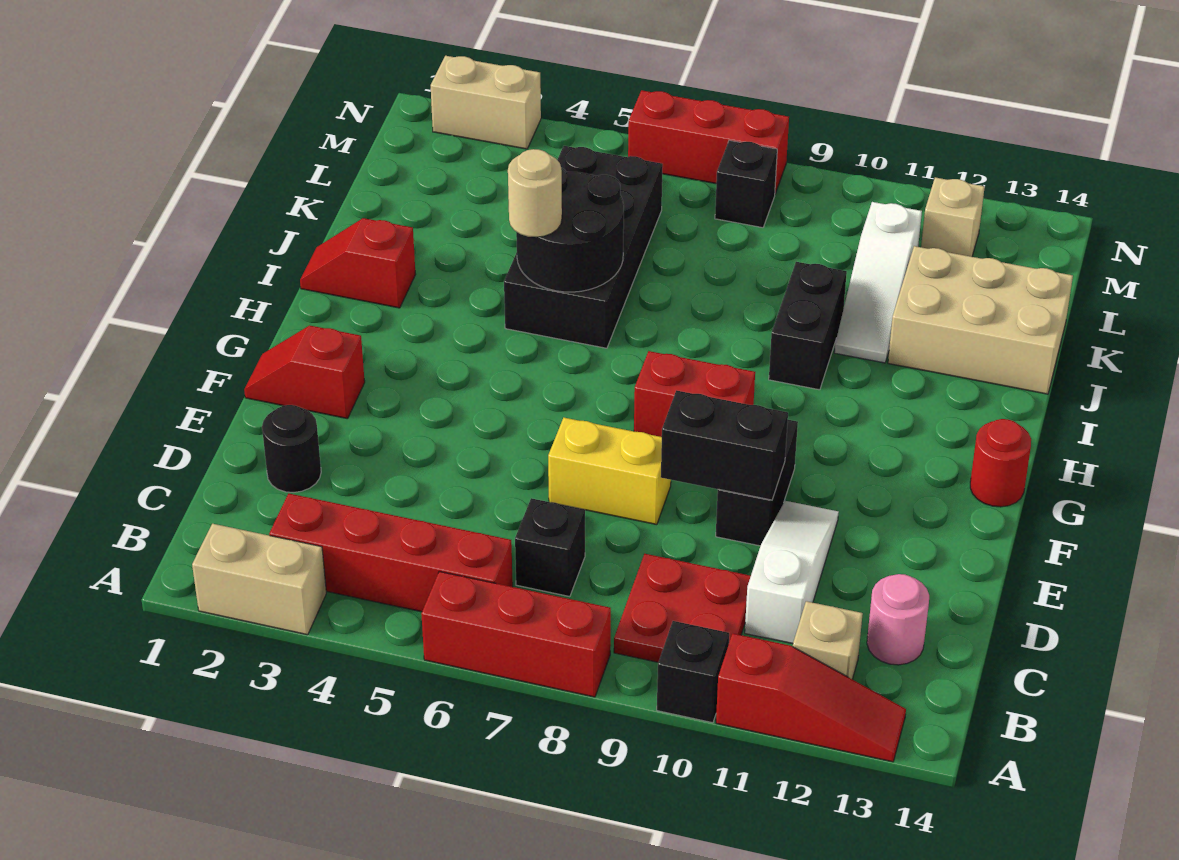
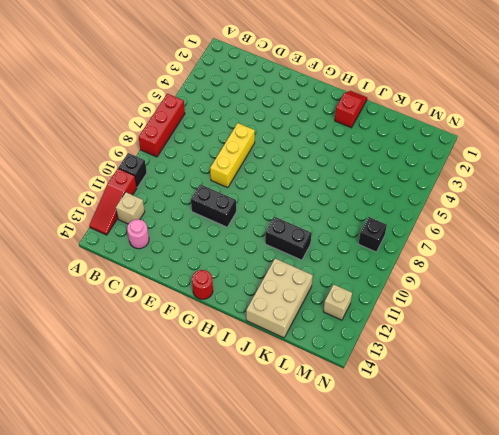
yellow brick E6:E8 level 1 -> yellow brick E7:E8 level 1
none -> tan brick A2:A3 level 1
none -> red brick B3:B6 level 1
none -> red plate B9:C10 level 1

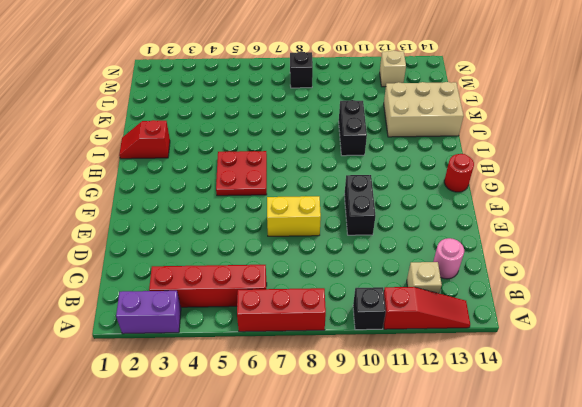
purple brick A2:A3 level 1 -> tan brick A2:A3 level 1
red plate G5:H6 level 1 -> red plate B9:C10 level 1
none -> black brick C7 level 1
none -> white slope C11:E11 level 1 top C
none -> black round brick D2 level 1

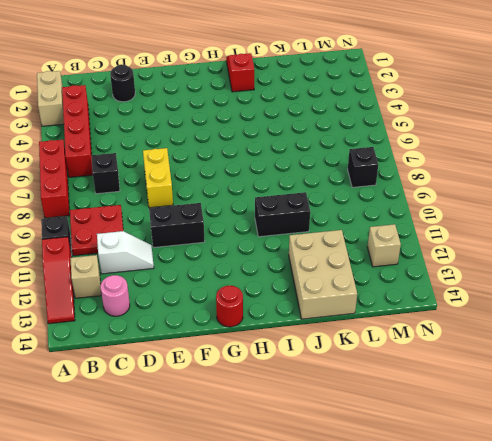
white slope C11:D11 level 1 top C -> white slope C11:E11 level 1 top C
none -> red slope F1:F2 level 1 top 2
none -> red brick G8:G9 level 1
none -> black brick I5:L6 level 1

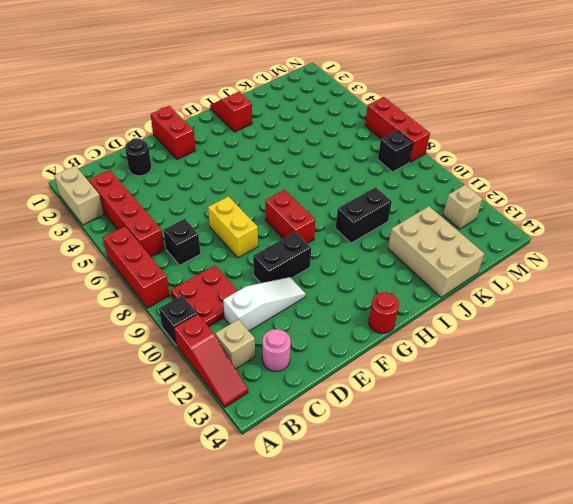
red brick F1:F2 level 1 -> red slope F1:F2 level 1 top 2
none -> black brick I5:L6 level 1
none -> white slope J11:L11 level 1 top L
none -> tan brick N2:N3 level 1

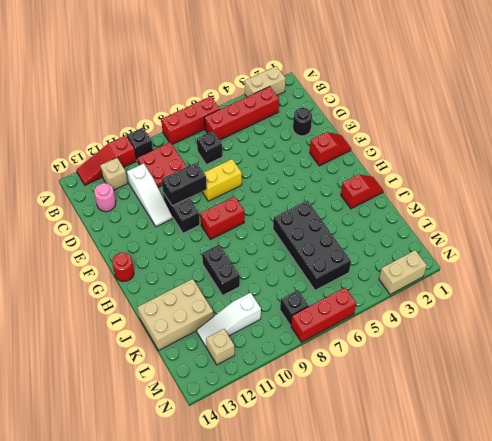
white slope L10:L12 level 1 top 10 -> white slope J11:L11 level 1 top L
none -> black round brick I5:J6 level 2
none -> tan round brick I5 level 3

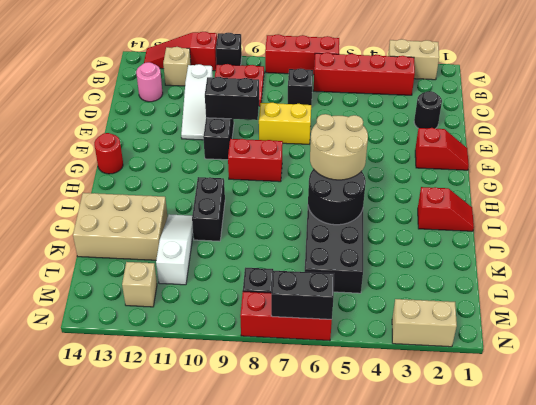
tan round brick H5:I6 level 3 -> tan round brick I5 level 3
black brick N6:N7 level 2 -> none

